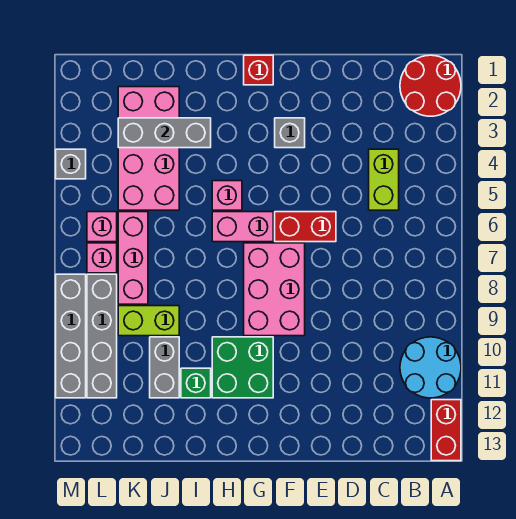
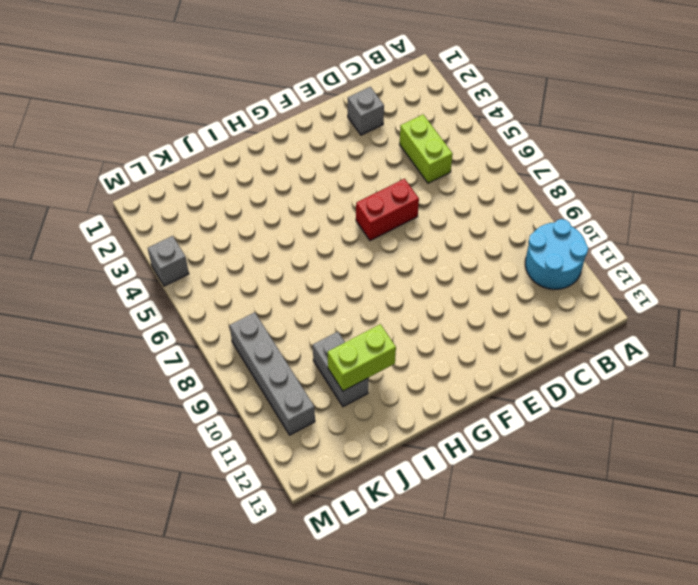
grey brick D2 level 1 -> grey brick F3 level 1
lime brick I11:J11 level 2 -> lime brick J9:K9 level 1
none -> red round brick A1:B2 level 1
none -> red brick A12:A13 level 1
none -> pink brick F7:G9 level 1

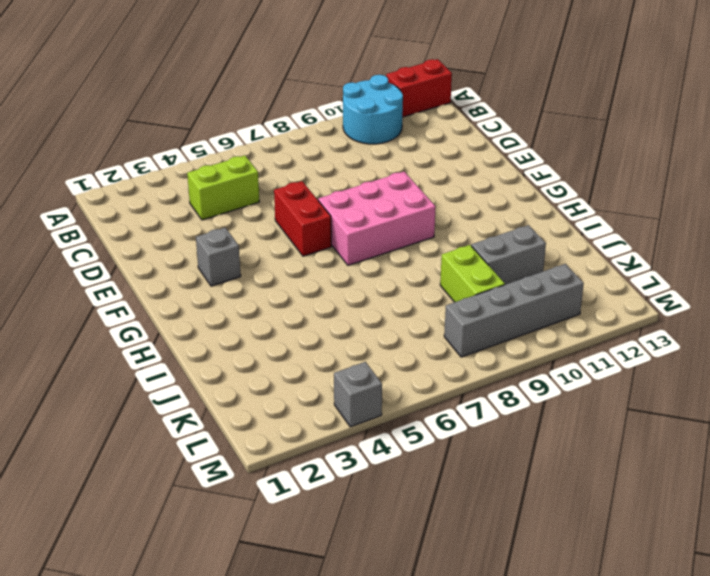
none -> red round brick A1:B2 level 1
none -> red brick G1 level 1
none -> pink brick G6:H6 level 1

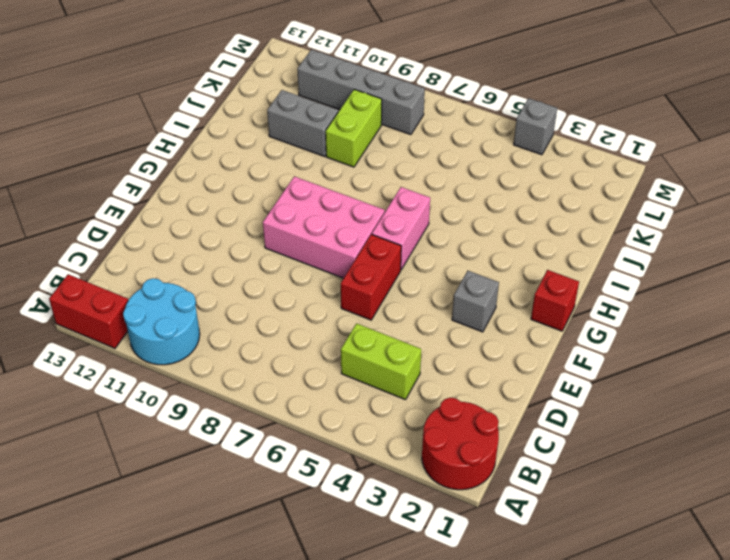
none -> green brick G10:H11 level 1
none -> pink brick H5 level 1
none -> green brick I11 level 1

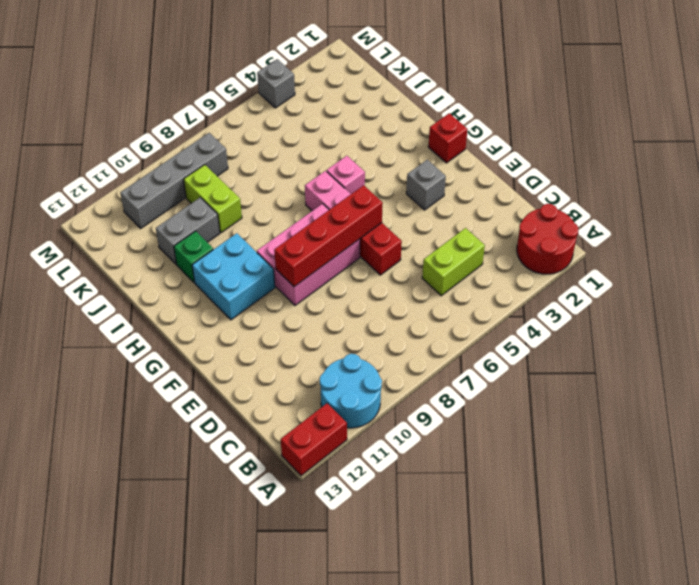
red brick F6:F9 level 2 -> none
cyan brick G10:H11 level 1 -> green brick G10:H11 level 1
none -> pink brick J2:K5 level 1
none -> pink brick K6:K8 level 1
none -> pink brick L6 level 1

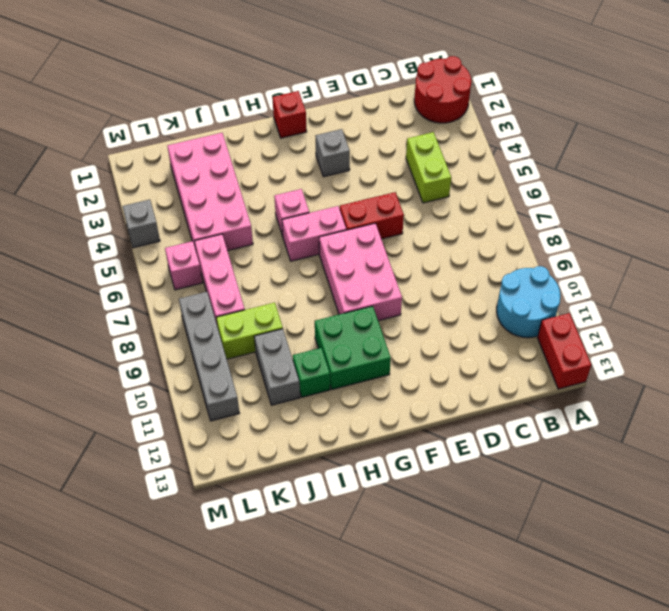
none -> pink brick L7 level 1
none -> grey brick M8:M11 level 1
none -> grey brick I3:K3 level 2

